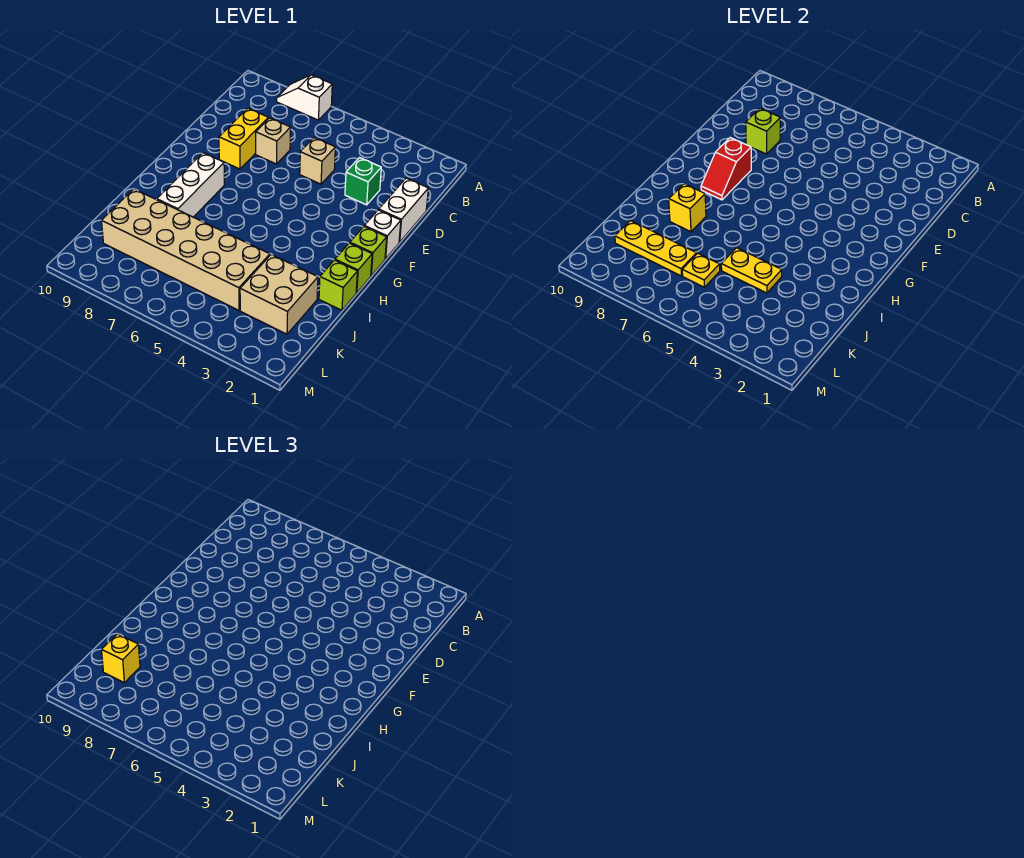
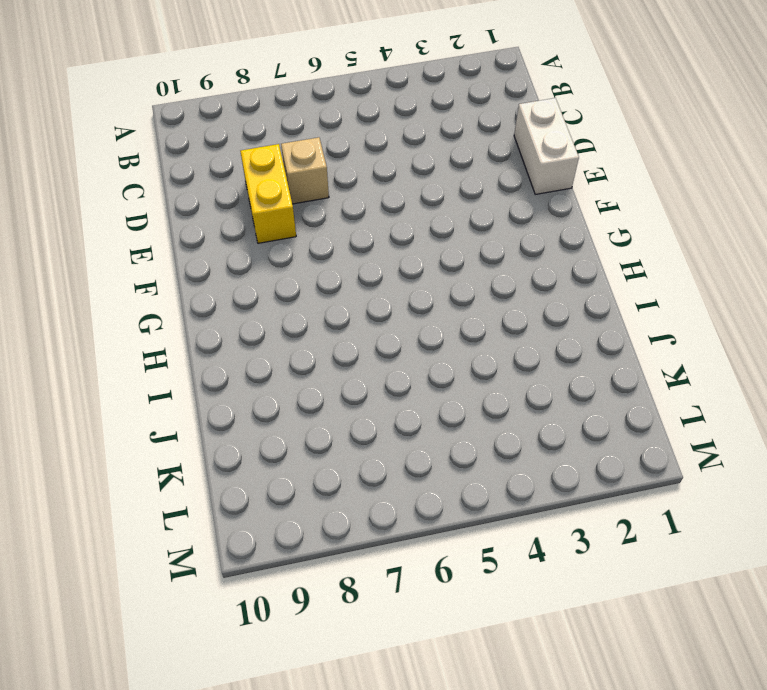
none -> white slope A7:A8 level 1 top 7
none -> green brick D3 level 1
none -> tan brick D5 level 1

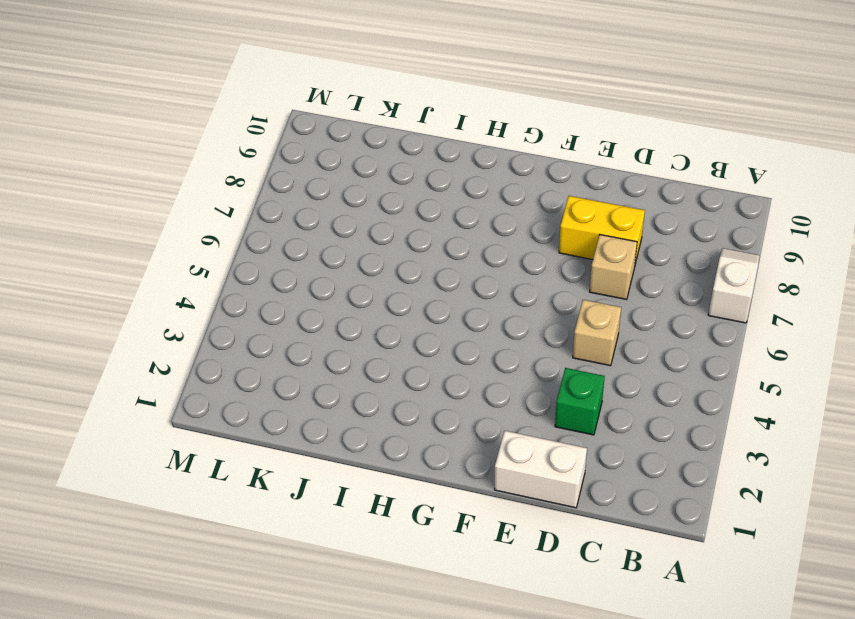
none -> white brick F1 level 1
none -> lime brick G1 level 1
none -> white brick G8:I8 level 1

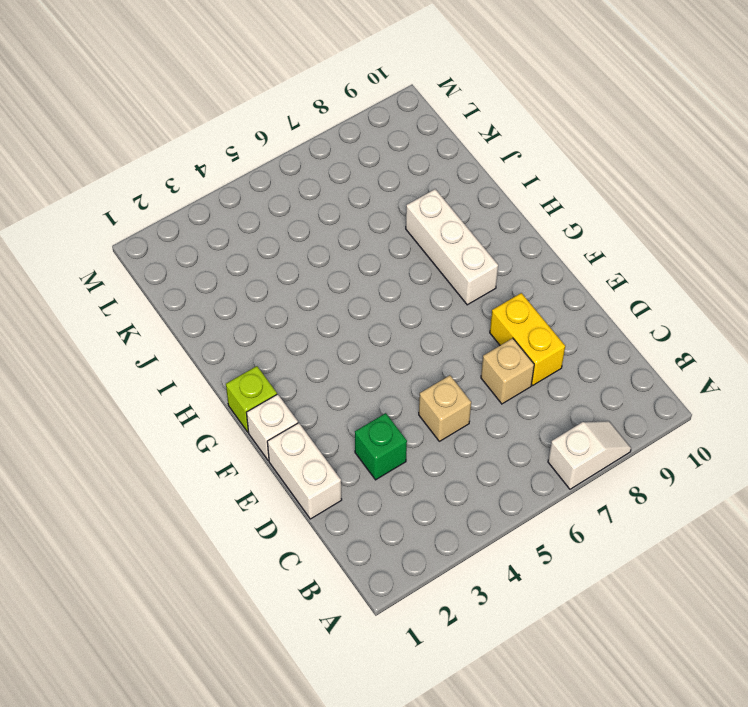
none -> lime brick H1 level 1
none -> lime brick I1 level 1
none -> tan brick J2:K3 level 1

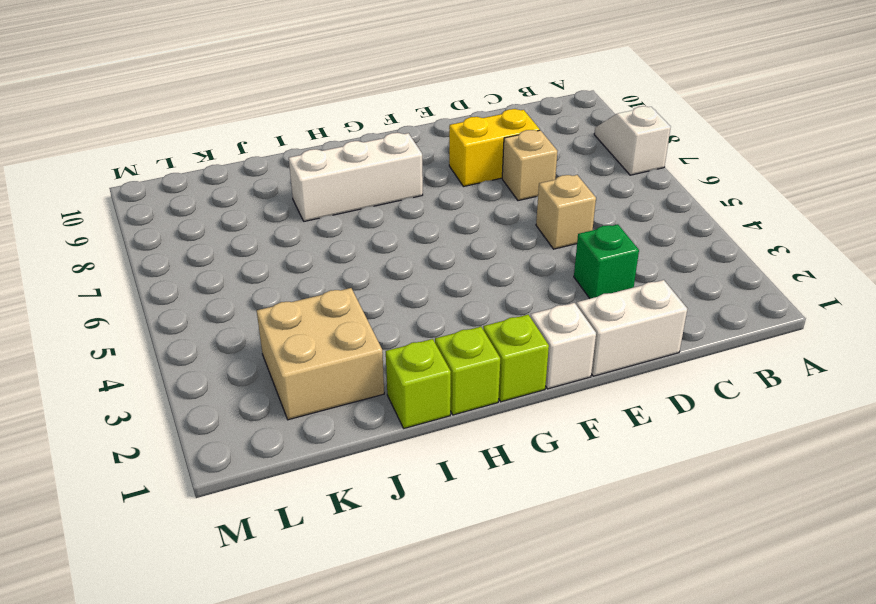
none -> tan brick J4:K9 level 1
none -> lime brick D8 level 2
none -> red slope F8:G8 level 2 top F

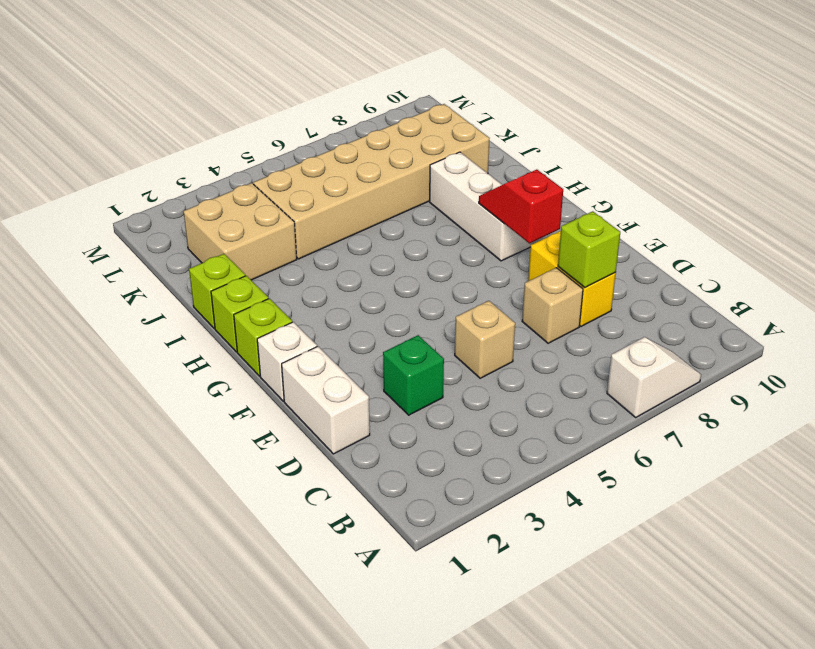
none -> yellow brick I8 level 2
none -> yellow plate J4:J5 level 2
none -> yellow plate K6 level 2

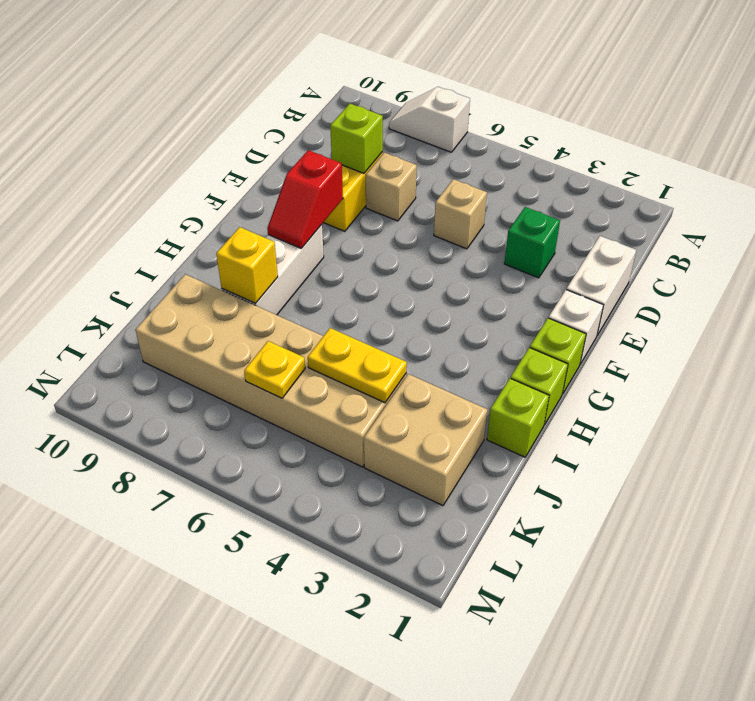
none -> yellow plate K7:K9 level 2
none -> yellow brick K9 level 3

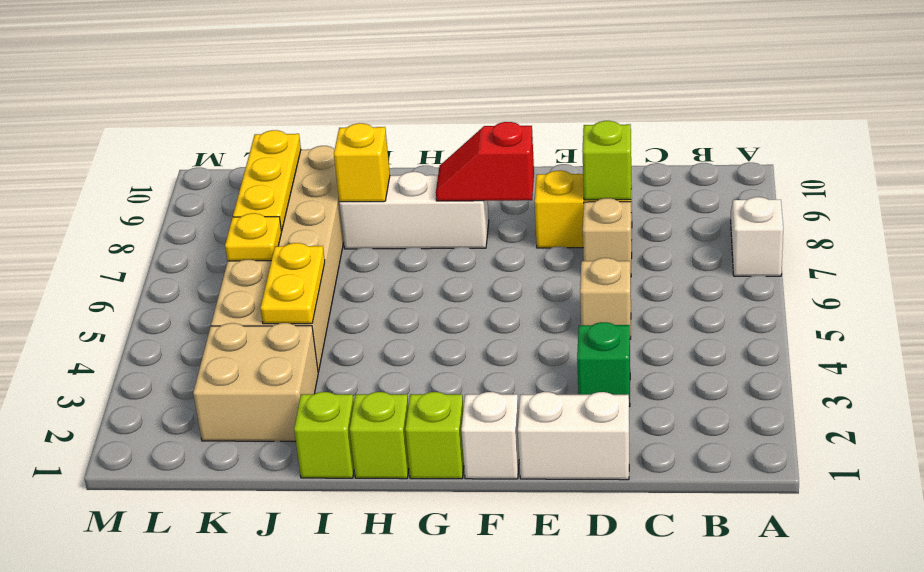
none -> yellow brick K9 level 3

